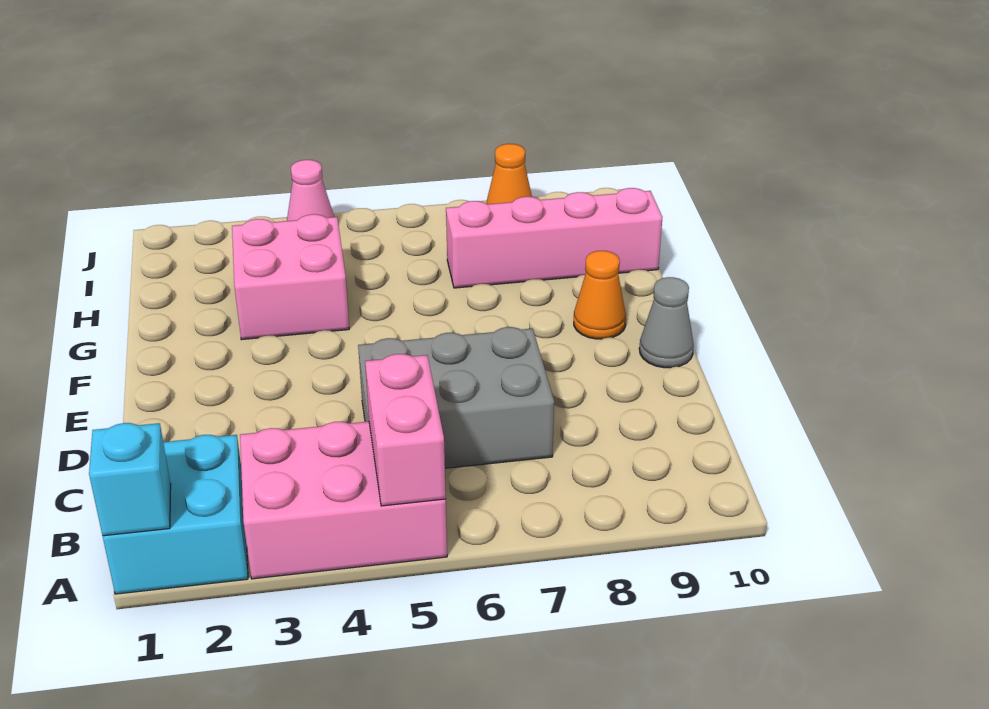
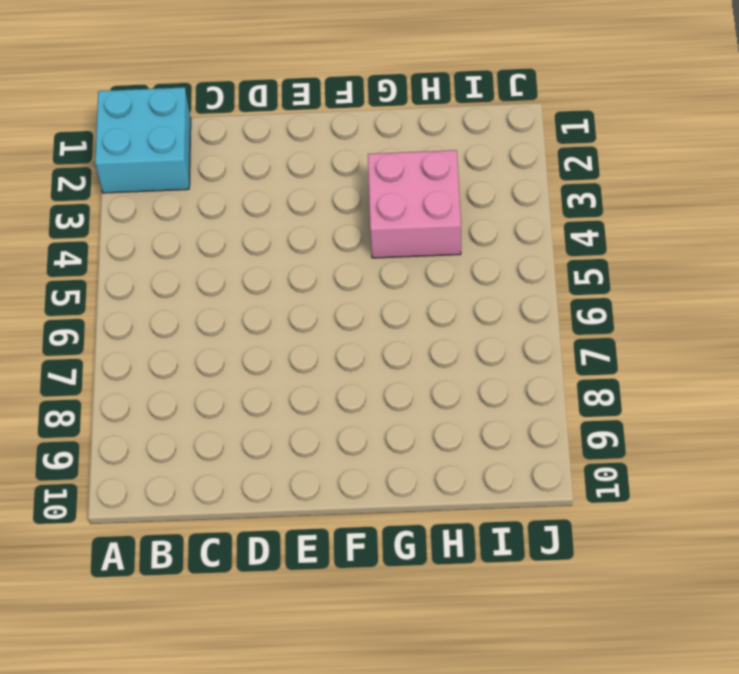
none -> pink brick A3:B5 level 1
none -> grey brick C5:D7 level 1

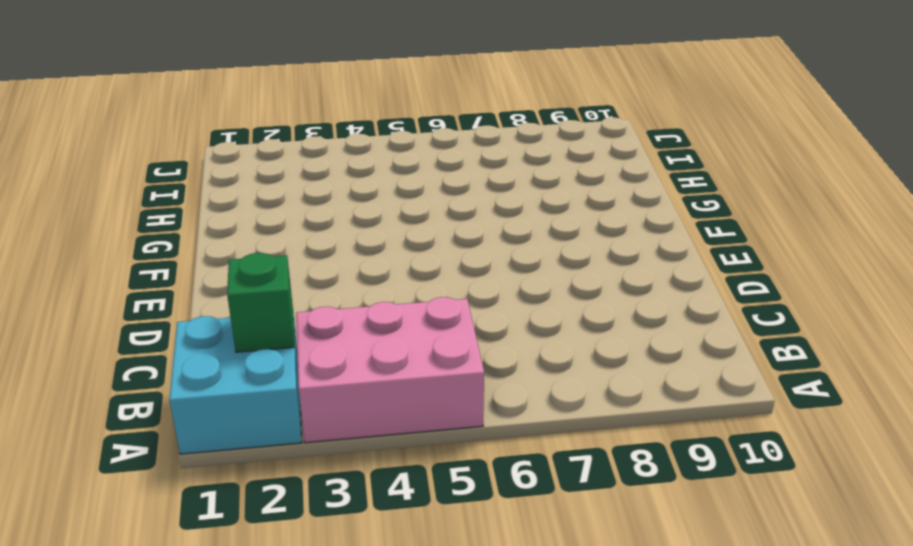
green brick B2 level 2 -> none
none -> grey brick C5:D7 level 1
none -> grey cone E10 level 1

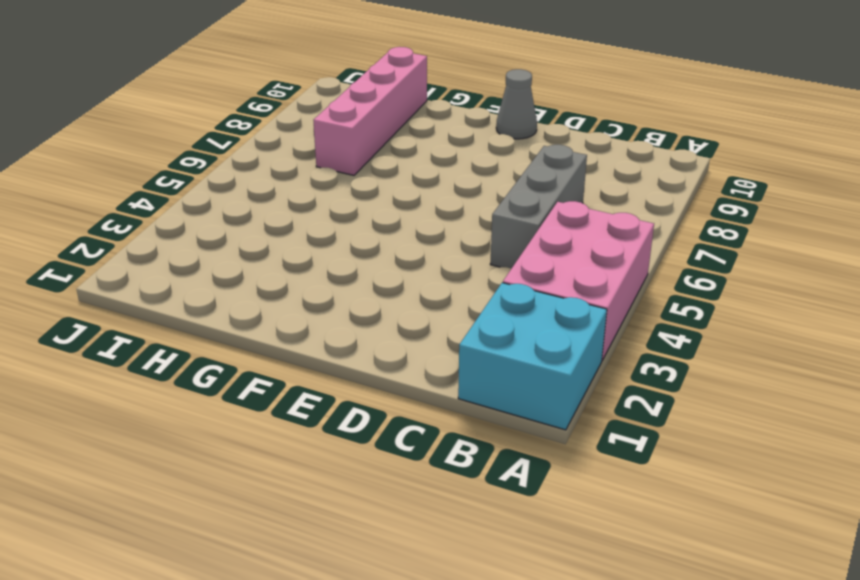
grey brick C5:C7 level 1 -> grey brick C5:D7 level 1
none -> orange cone F9 level 1
none -> pink brick G3:H4 level 1

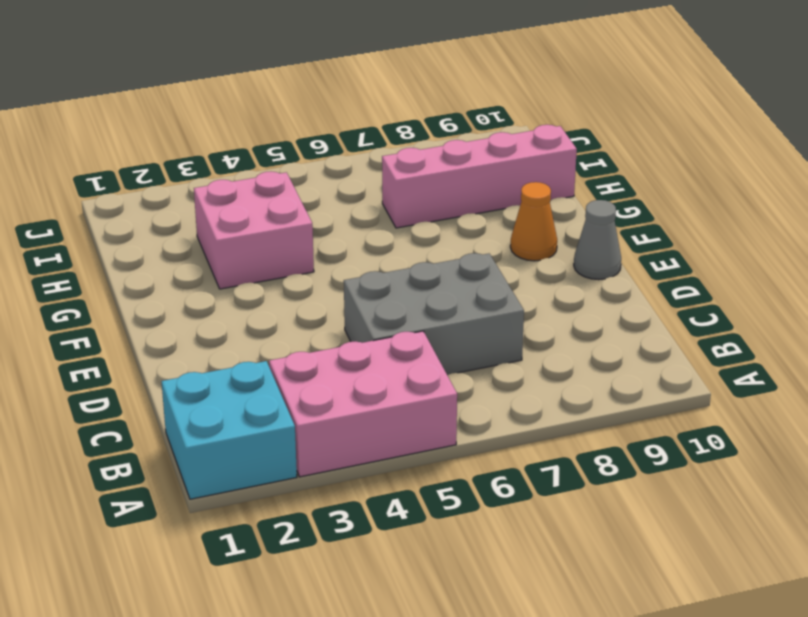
none -> pink cone J4 level 1
none -> orange cone J8 level 1

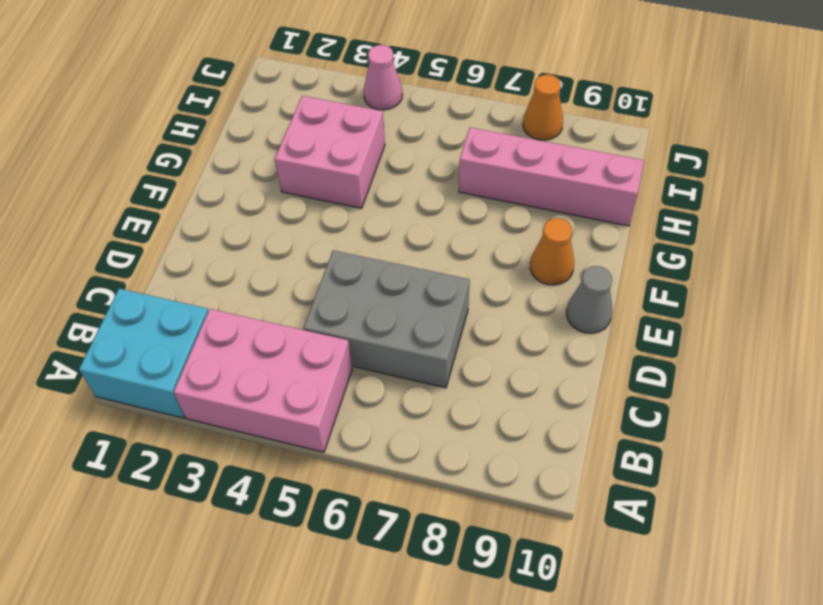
none -> cyan brick A1 level 2
none -> pink brick A5:B5 level 2

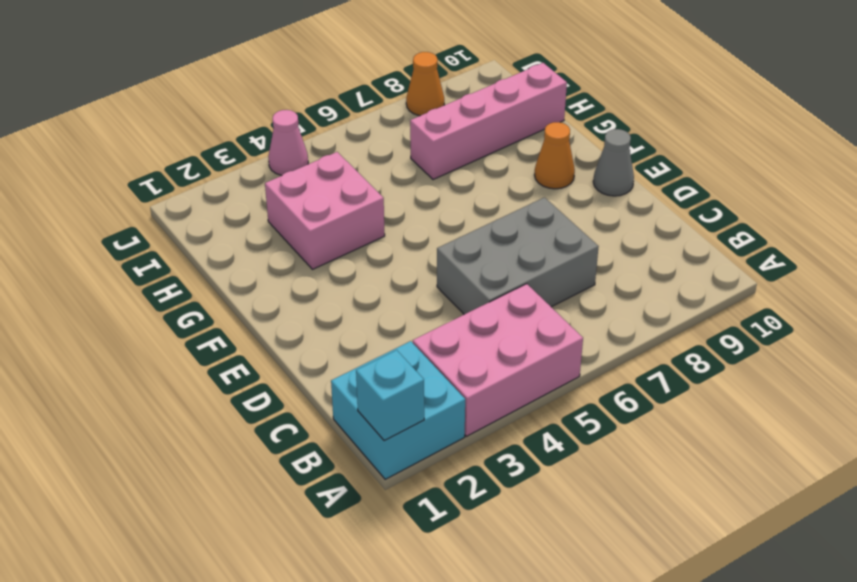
none -> pink brick A5:B5 level 2

